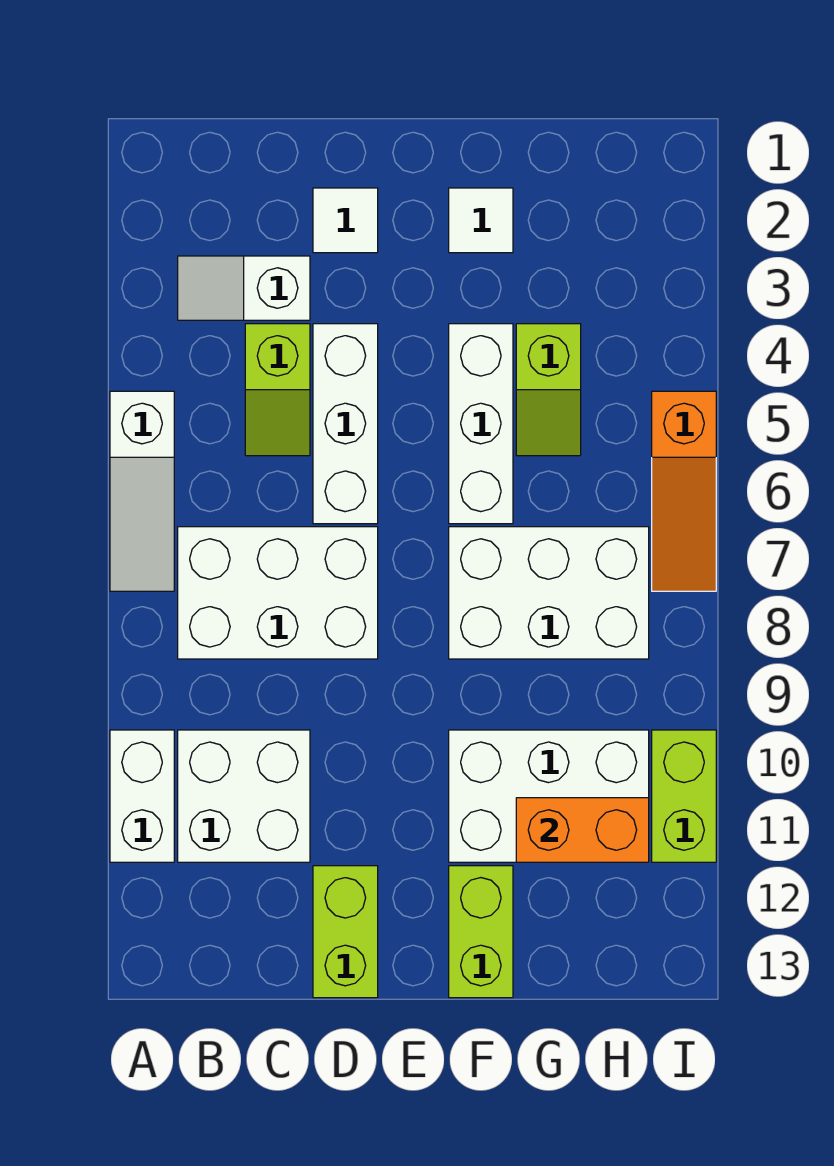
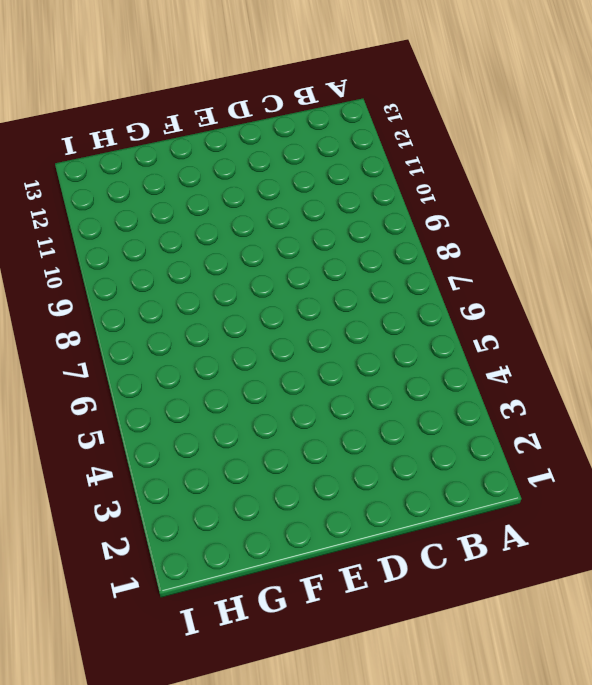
none -> white slope A5:A7 level 1 top 5
none -> white brick A10:A11 level 1
none -> white slope B3:C3 level 1 top C

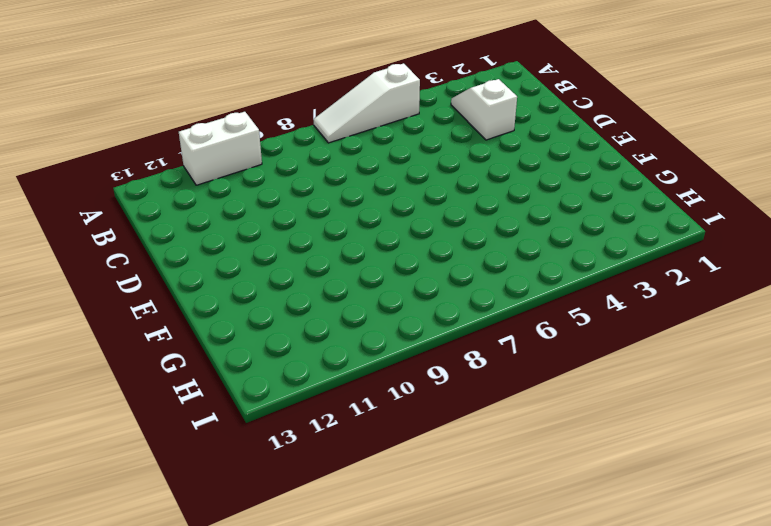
none -> white brick B7:D8 level 1
none -> white brick B10:C11 level 1
none -> lime slope C4:C5 level 1 top 4

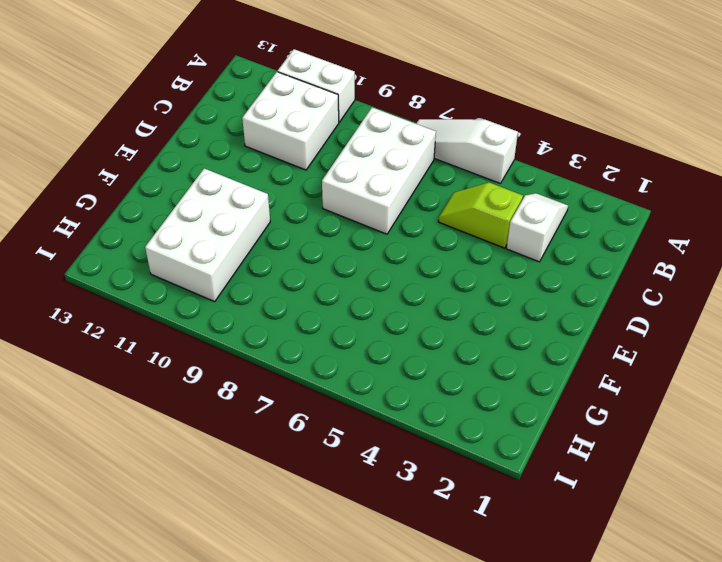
none -> white tile D2 level 1
none -> white brick D4:D6 level 1
none -> lime brick D12:D13 level 1

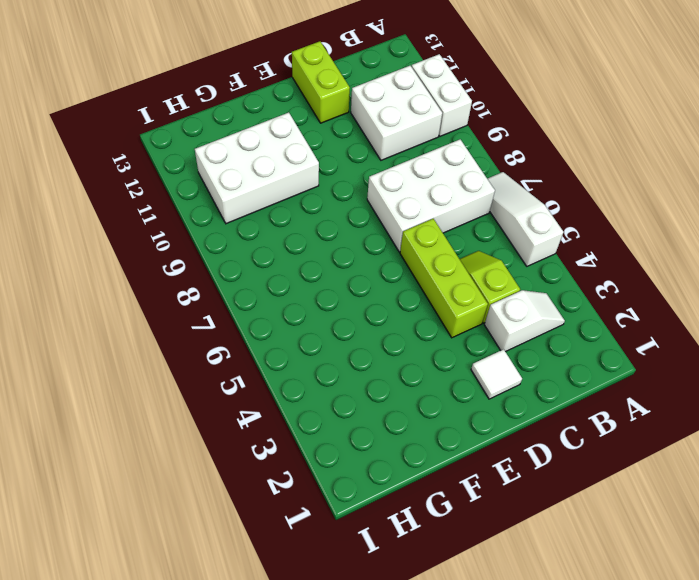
lime brick D4:D6 level 1 -> white brick D4:D6 level 1
none -> white tile F2 level 1
none -> white brick F4:F6 level 1
none -> white brick F7:H8 level 1

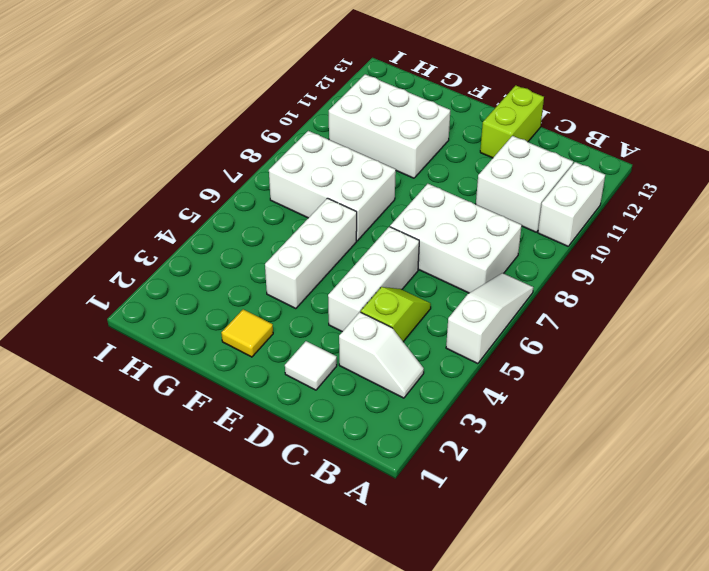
yellow tile F2 level 1 -> white tile F2 level 1
none -> lime brick F12:F13 level 1
none -> lime slope G4:G5 level 1 top 4
none -> orange slope I5:I7 level 1 top 5

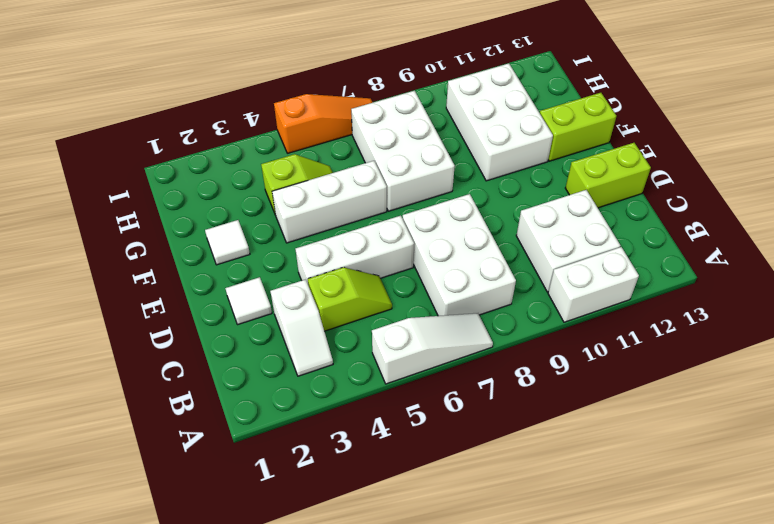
none -> lime brick I10:I11 level 1
none -> orange brick G11:H11 level 2

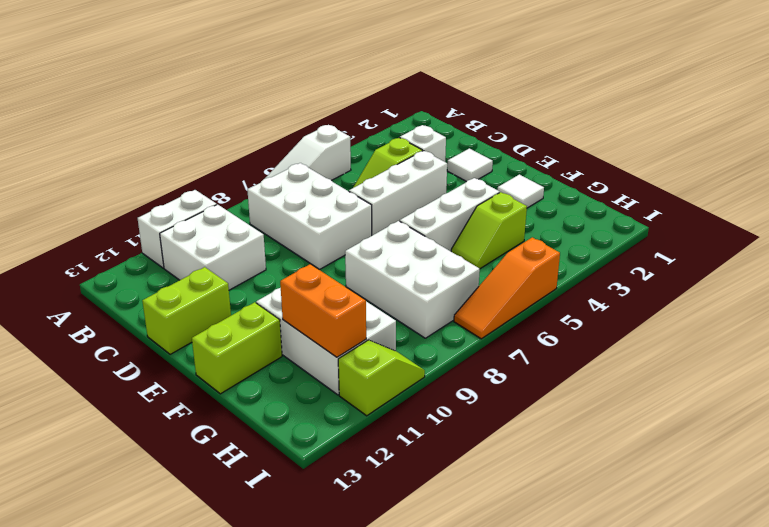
lime slope I10:I11 level 1 top 11 -> lime brick I10:I11 level 1

